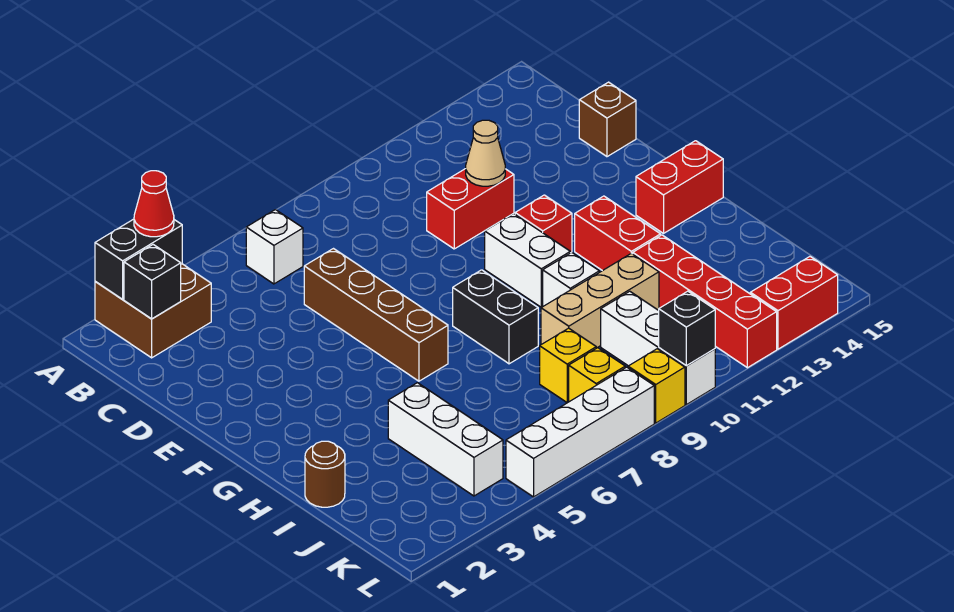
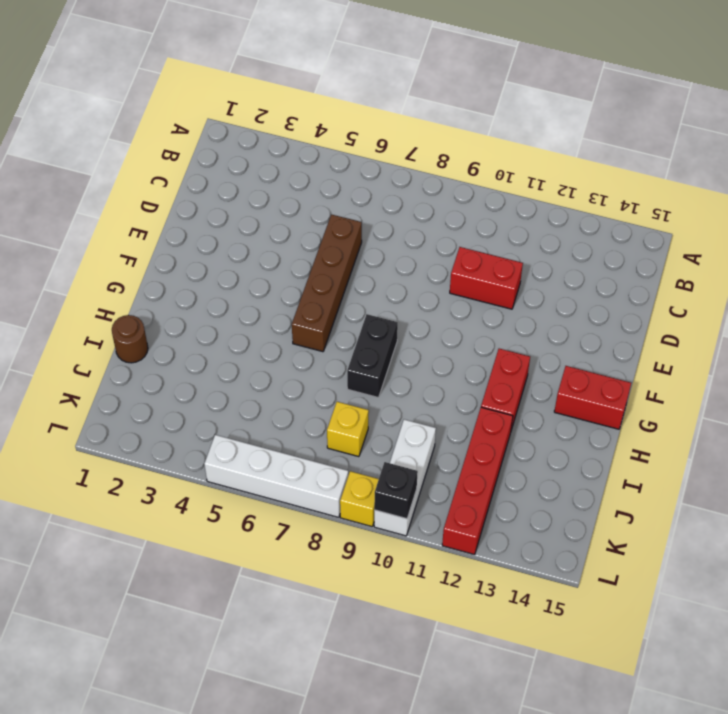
none -> brown brick A2:B3 level 1
none -> white brick B6 level 1
none -> brown brick D15 level 1

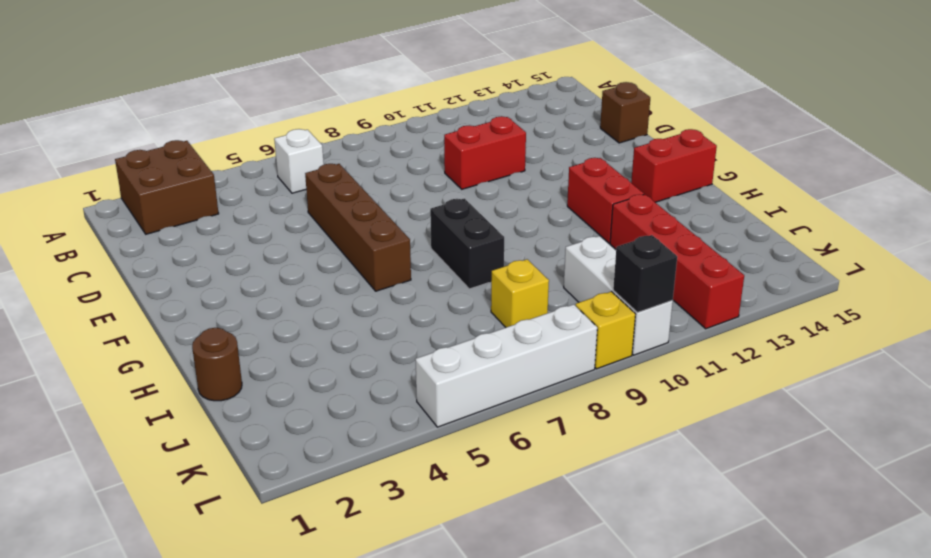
none -> white brick F10:G10 level 1
none -> red brick F11 level 1
none -> white brick H10 level 1

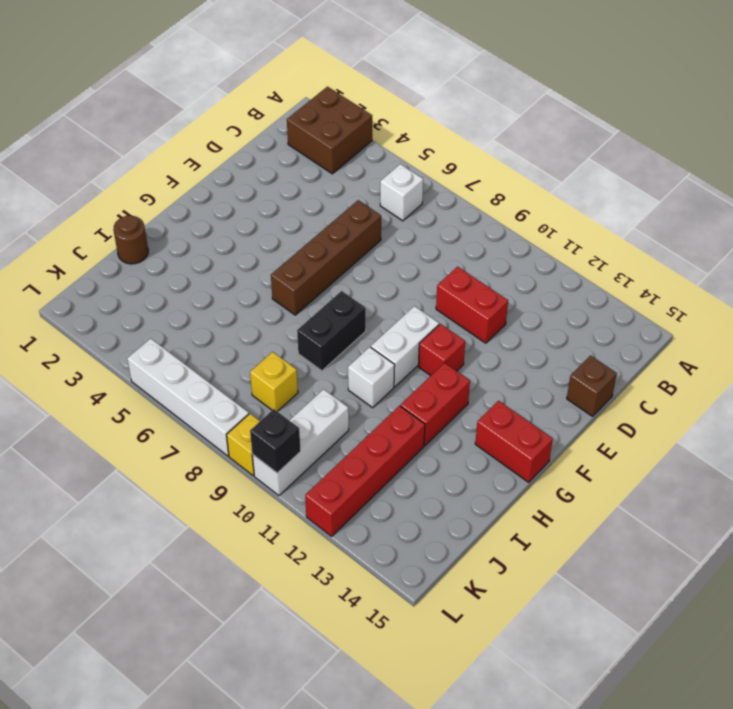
none -> white brick I4:K4 level 1
none -> tan brick I9:I11 level 1
none -> yellow brick K8 level 1

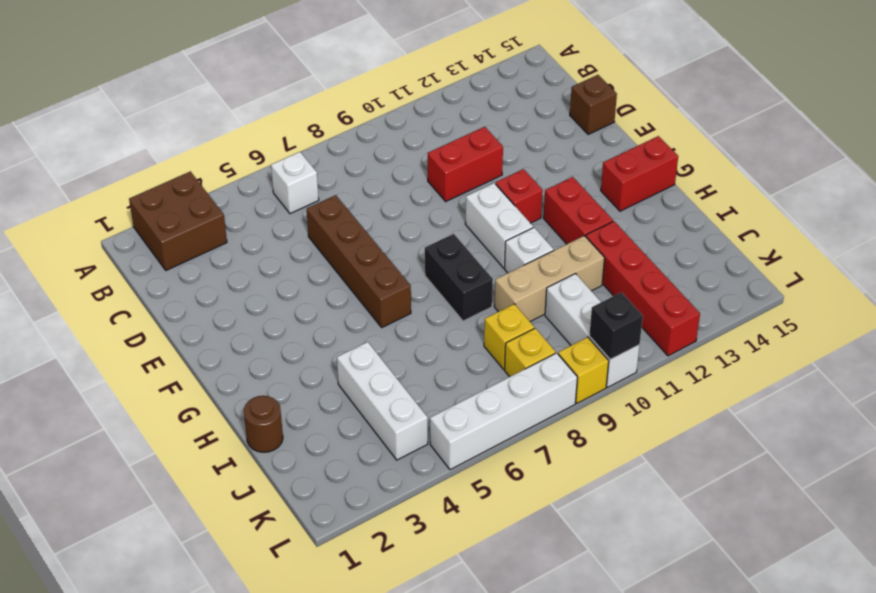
none -> red brick L13:L14 level 1
none -> black brick A2:A3 level 2
none -> black brick B2 level 2

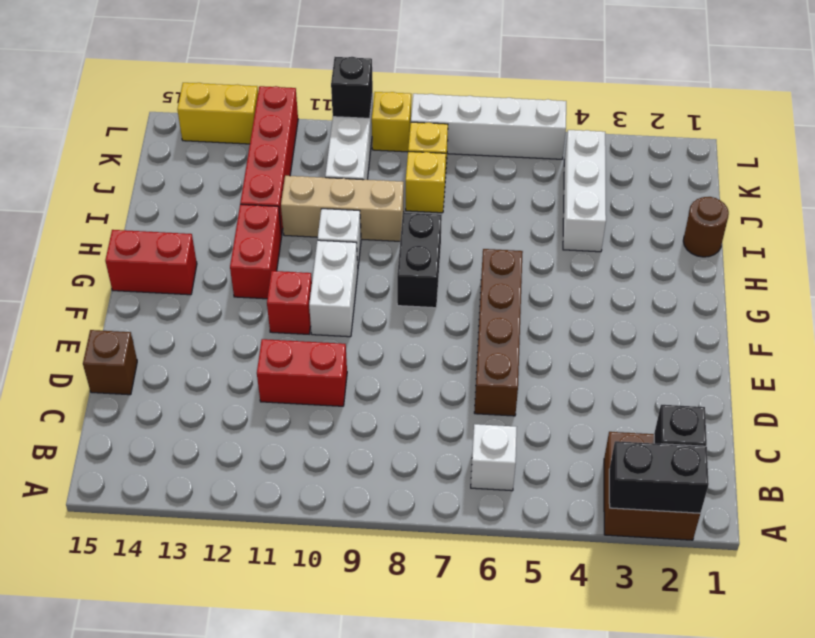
yellow brick L13:L14 level 1 -> red brick L13:L14 level 1
none -> tan cone D11 level 2
none -> red cone A3 level 3

